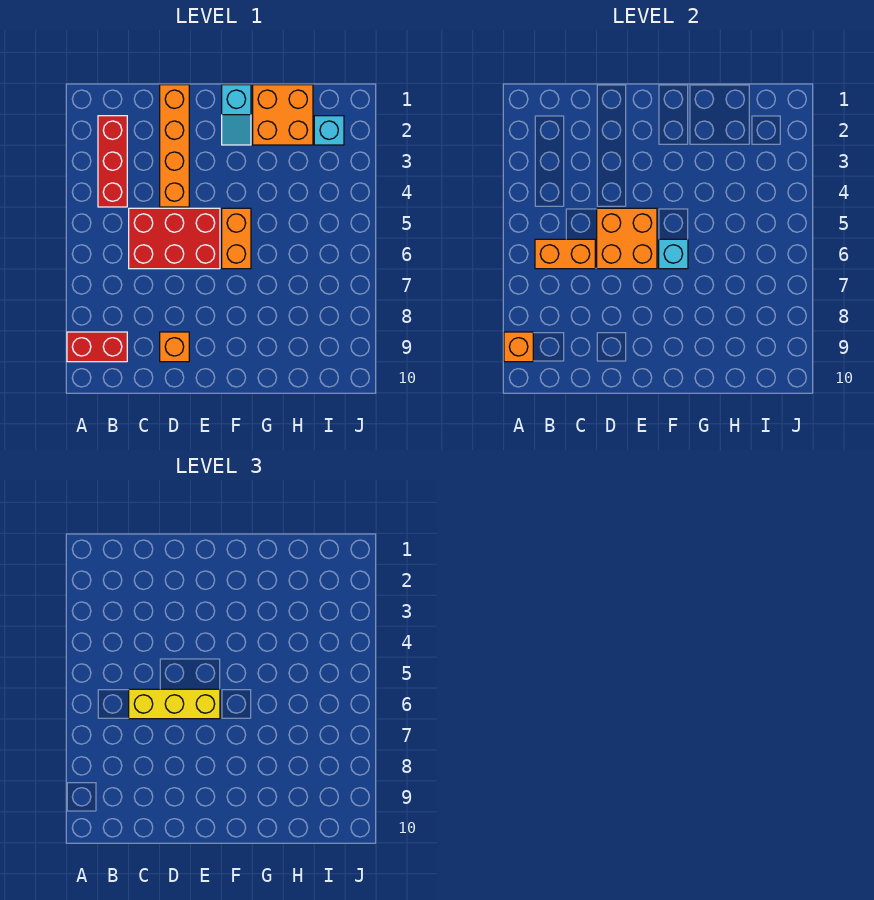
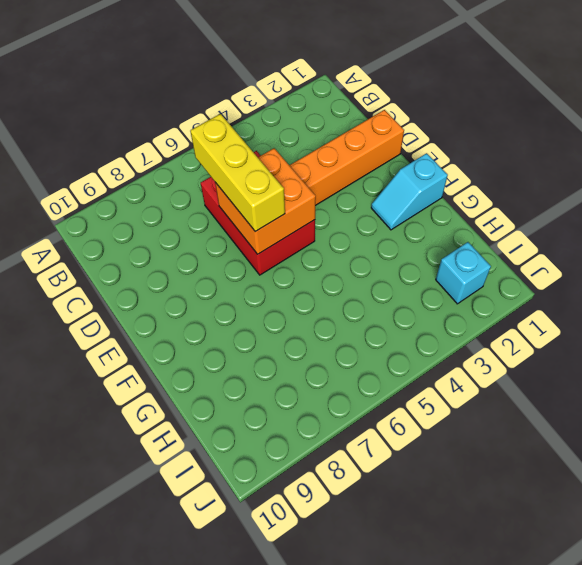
none -> red brick A9:B9 level 1
none -> red brick B2:B4 level 1
none -> orange brick D9 level 1

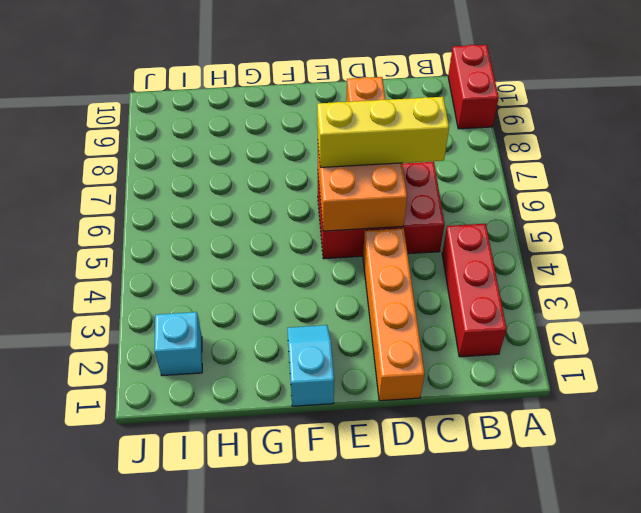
red brick A9:A10 level 1 -> red brick A9:B9 level 1
none -> orange brick F5:F6 level 1
none -> orange brick G1:H2 level 1
none -> orange brick A9 level 2

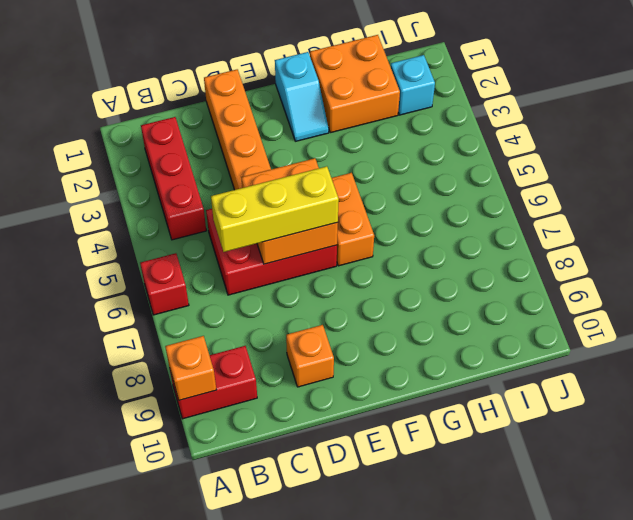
red brick A6 level 1 -> none
none -> orange brick B6:C6 level 2
none -> cyan brick F6 level 2

